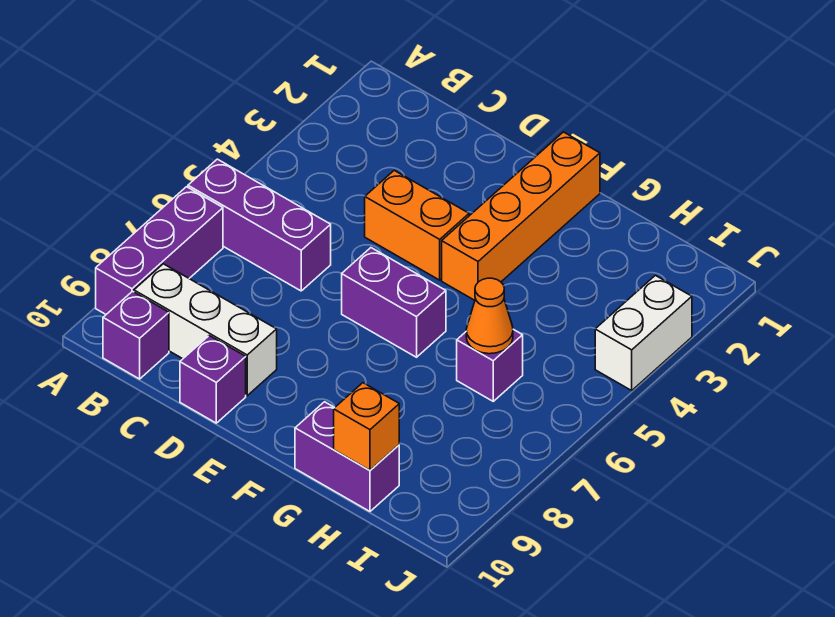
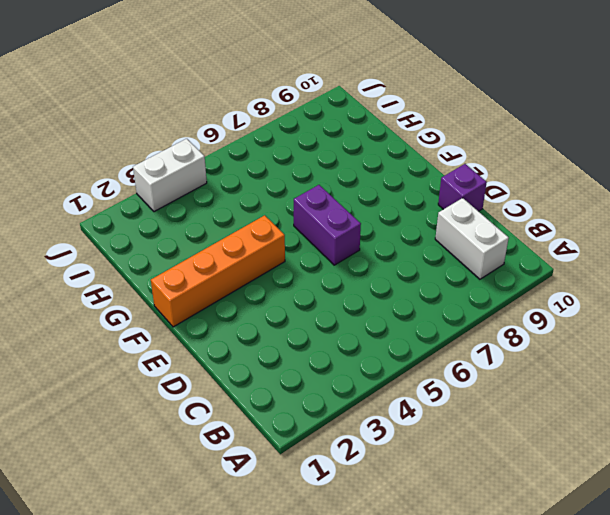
white brick B9:C9 level 1 -> white brick B9:D9 level 1
none -> purple brick A6:C6 level 1
none -> purple brick A7:A9 level 1
none -> purple brick B10 level 1

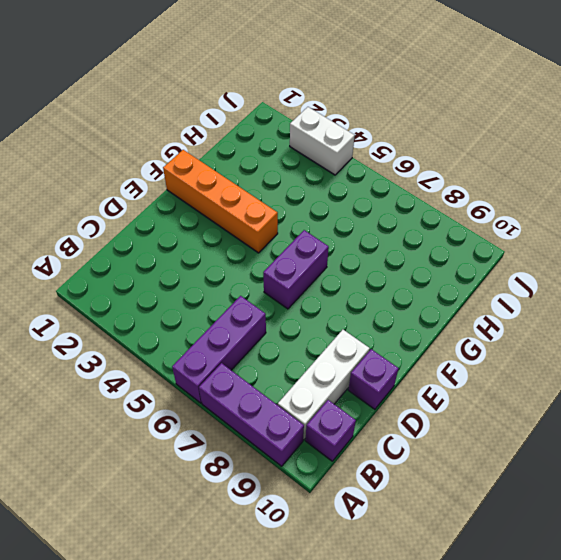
none -> orange brick D4:E4 level 1
none -> purple brick G10:H10 level 1
none -> purple brick H6 level 1

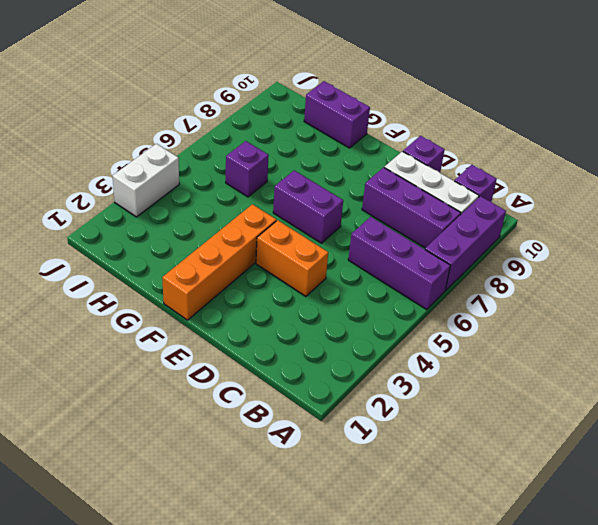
purple brick B8:D8 level 1 -> none
none -> orange cone H6 level 2
none -> orange brick H10 level 2

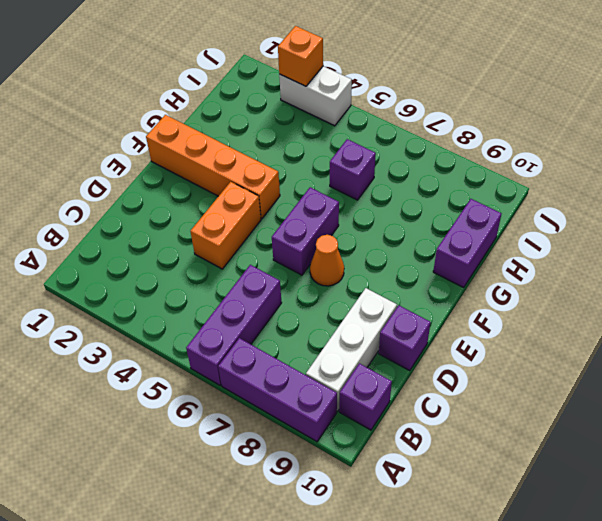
orange cone E7 level 1 -> orange cone H6 level 2
orange brick J3 level 2 -> orange brick H10 level 2

